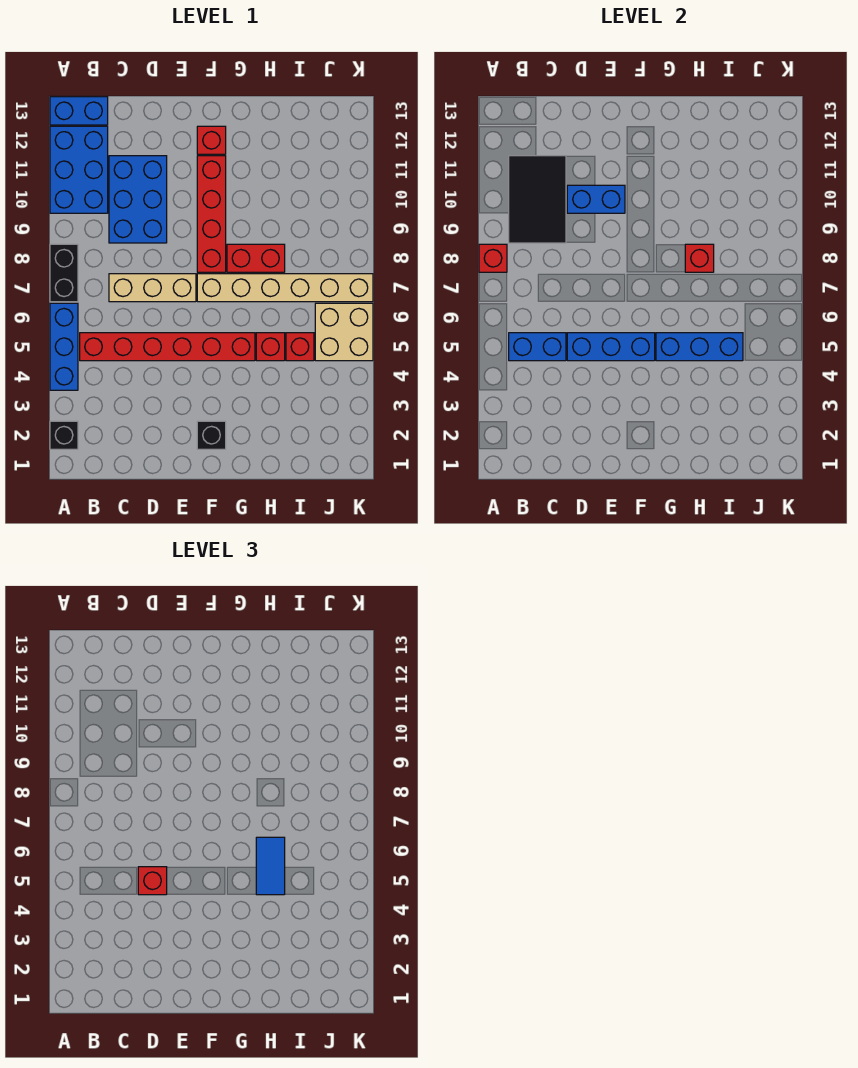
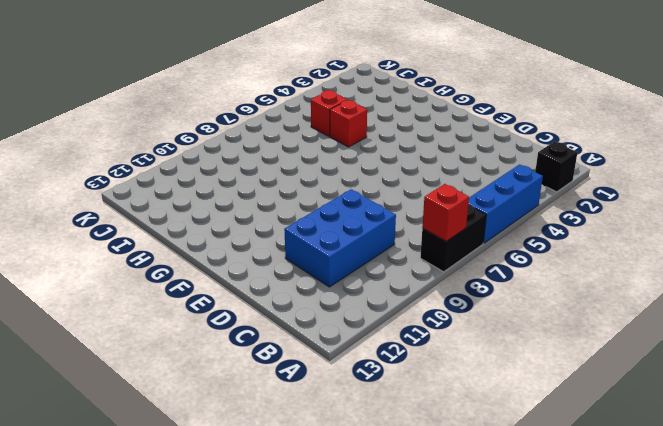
none -> blue brick A10:B12 level 1
none -> blue brick A13:B13 level 1
none -> red brick B5:G5 level 1

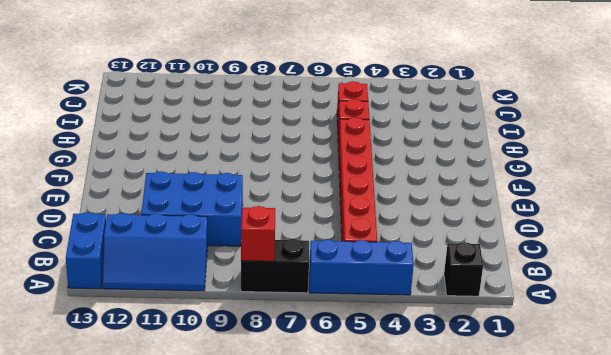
blue slope A10:B12 level 1 top B -> blue brick A10:B12 level 1
none -> tan brick C7:E7 level 1
none -> black brick F2 level 1
none -> tan brick F7:K7 level 1

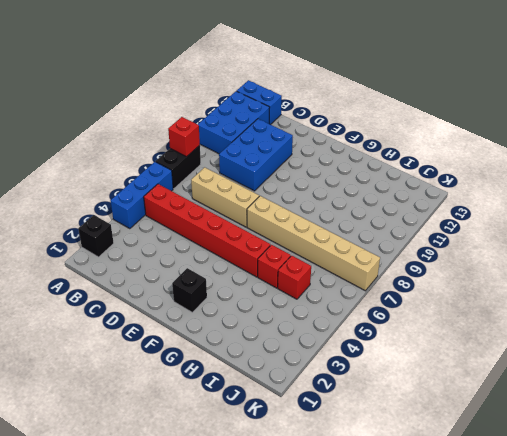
none -> red brick F8:F11 level 1
none -> red brick F12 level 1
none -> red brick G8:H8 level 1

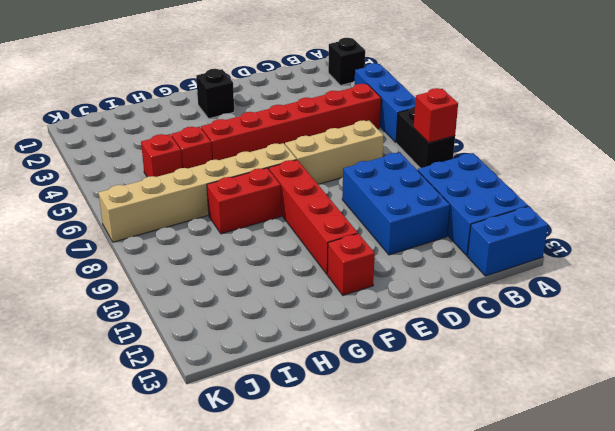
none -> tan brick J5:K6 level 1
none -> blue brick B5:C5 level 2
none -> black tile B9:C11 level 2

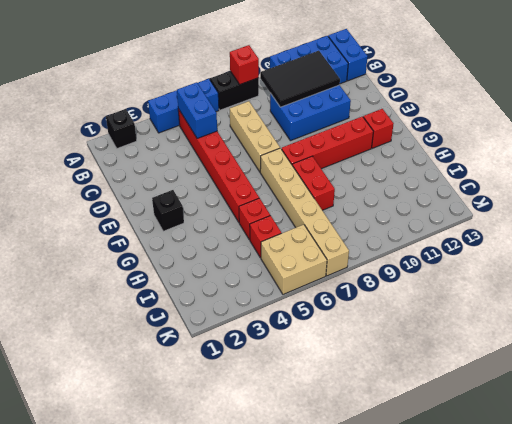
none -> blue brick D5:F5 level 2
none -> blue brick D10:E10 level 2
none -> blue brick G5:I5 level 2

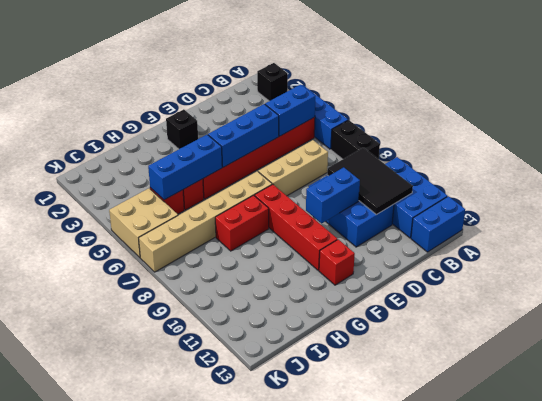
none -> red brick A8 level 2
none -> red brick H8 level 2
none -> red brick D5 level 3

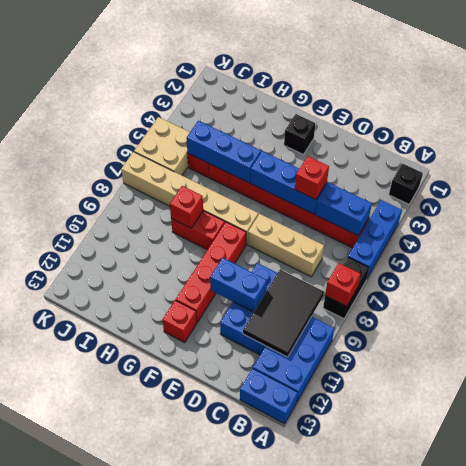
none -> blue tile H5:H6 level 3

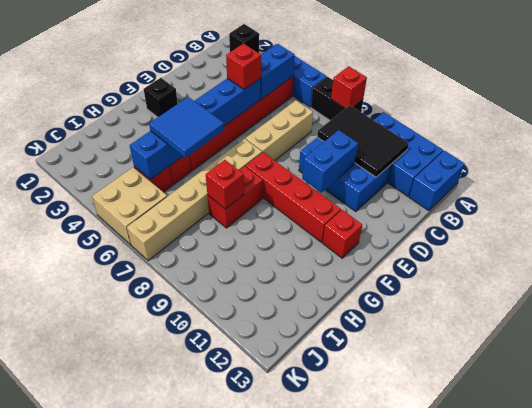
blue tile G5:H6 level 3 -> blue tile H5:H6 level 3

